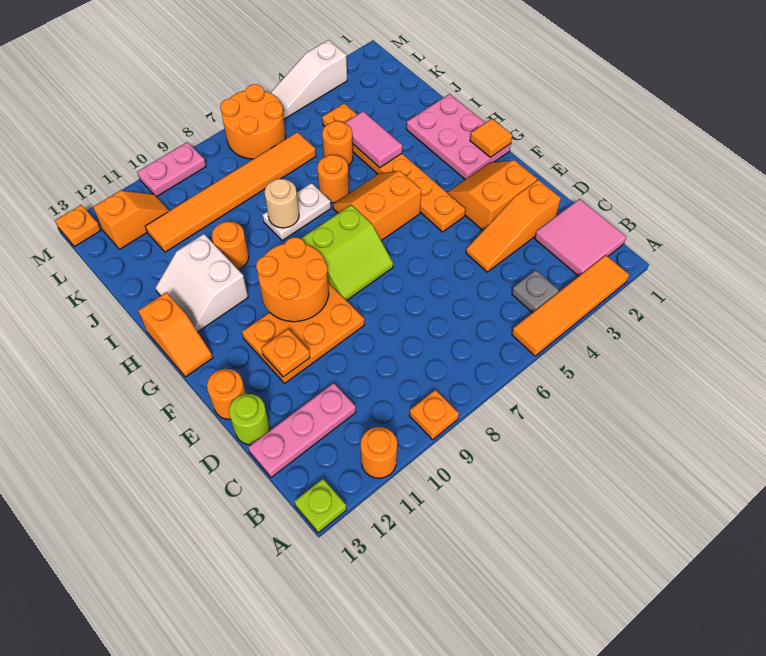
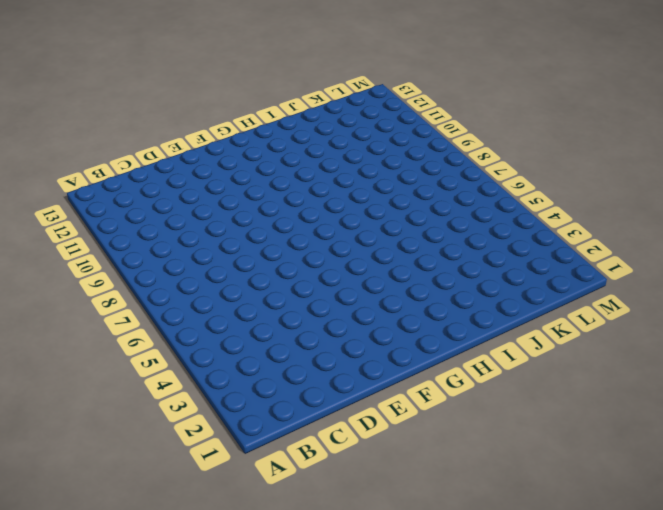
none -> orange tile A2:A5 level 1
none -> orange plate A9 level 1
none -> orange round brick A11 level 1
none -> lime plate A13 level 1

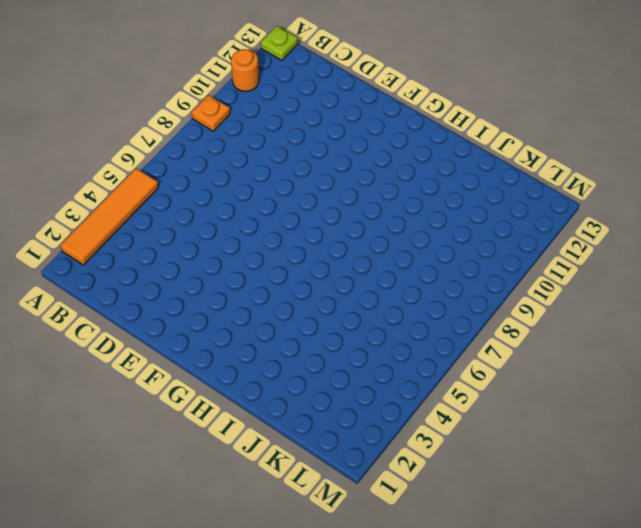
none -> pink tile B1:C2 level 1
none -> grey plate B4 level 1
none -> pink plate C11:C13 level 1
none -> orange slope D2:D4 level 1 top 2

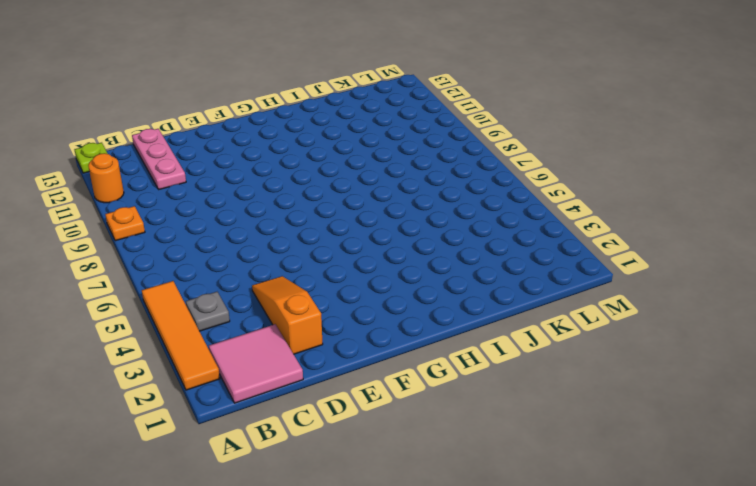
none -> lime round brick D13 level 1
none -> orange slope E2:F3 level 1 top E
none -> orange plate E9:F11 level 1
none -> orange round brick E13 level 1

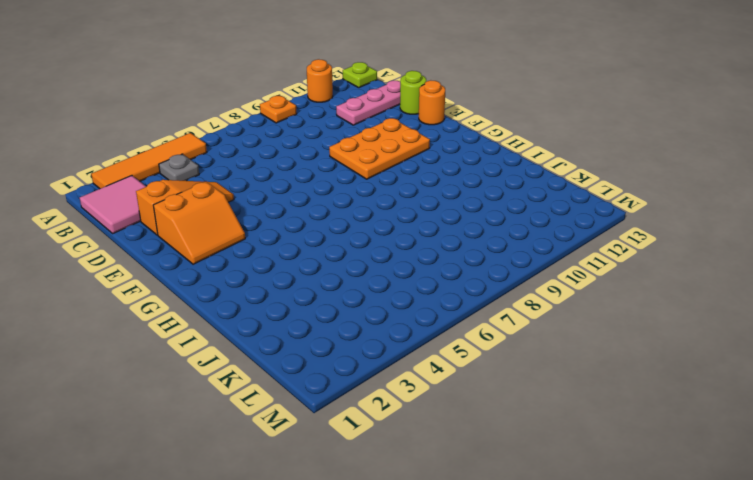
none -> orange plate F4:K4 level 1
none -> lime slope F7:G8 level 1 top G
none -> pink plate G1:I2 level 1
none -> orange slope G5:H6 level 1 top G

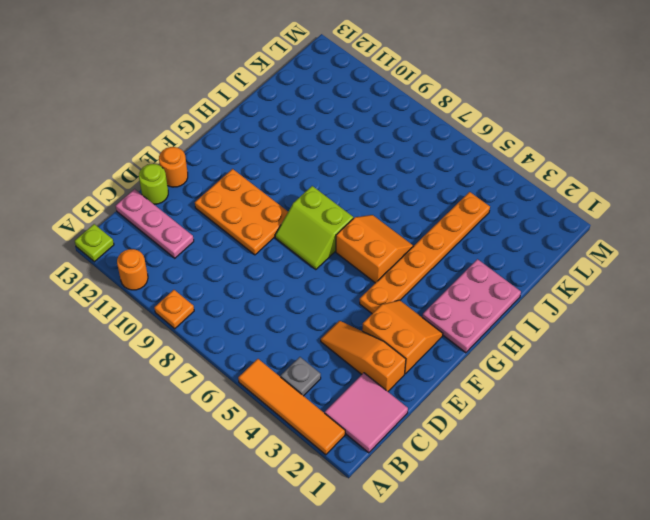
none -> orange slope G13:H13 level 1 top H
none -> white slope H11:I12 level 1 top 11
none -> orange round brick I6 level 1
none -> white plate I7:I8 level 1

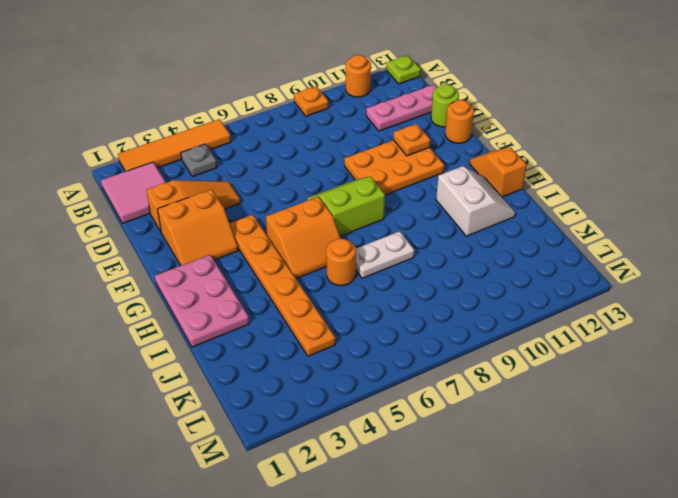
none -> orange round brick I10 level 1
none -> orange round brick J5 level 1
none -> orange tile K6:K11 level 1
none -> orange round brick L6:M7 level 1

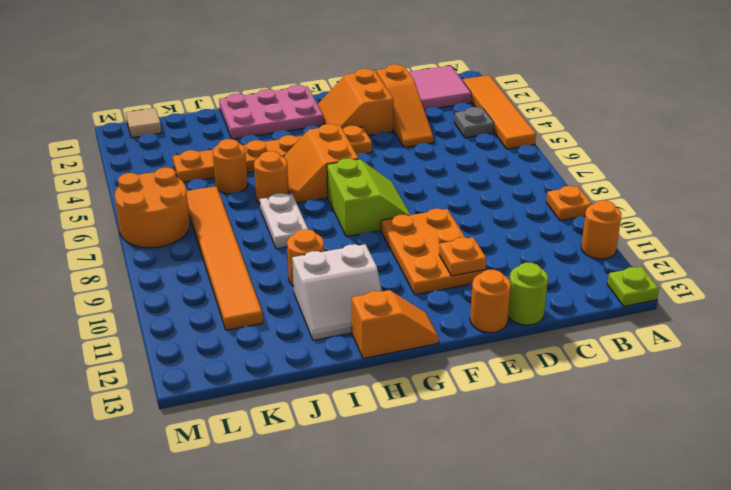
tan tile L1 level 1 -> none
none -> pink plate C11:C13 level 1
none -> orange slope L11:L12 level 1 top 12
none -> white slope M3:M5 level 1 top 3
none -> pink plate M9:M10 level 1

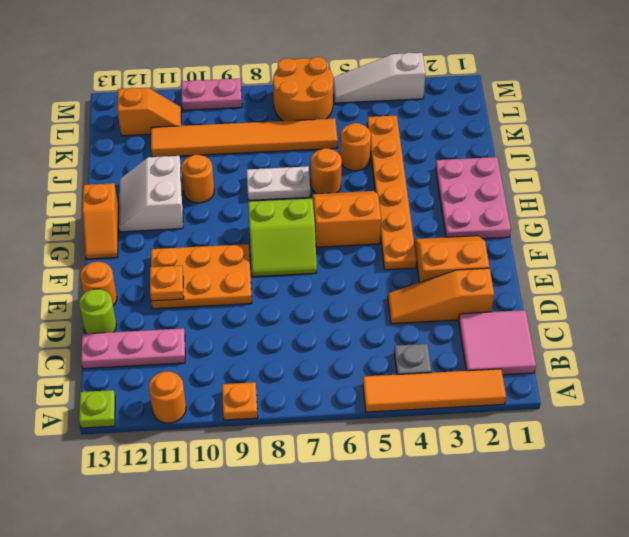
none -> orange plate M13 level 1
none -> orange round brick F9:G10 level 2
none -> orange tile G1 level 2
none -> pink tile I4:J4 level 2

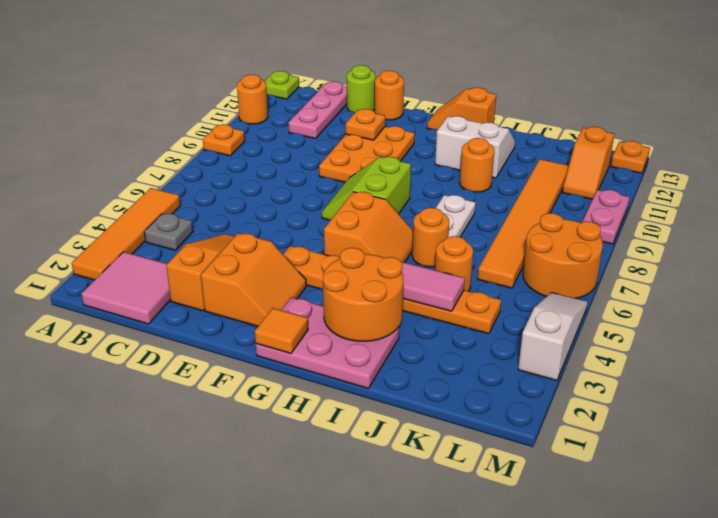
orange round brick H2:I3 level 2 -> orange round brick F9:G10 level 2
none -> tan round brick I8 level 2

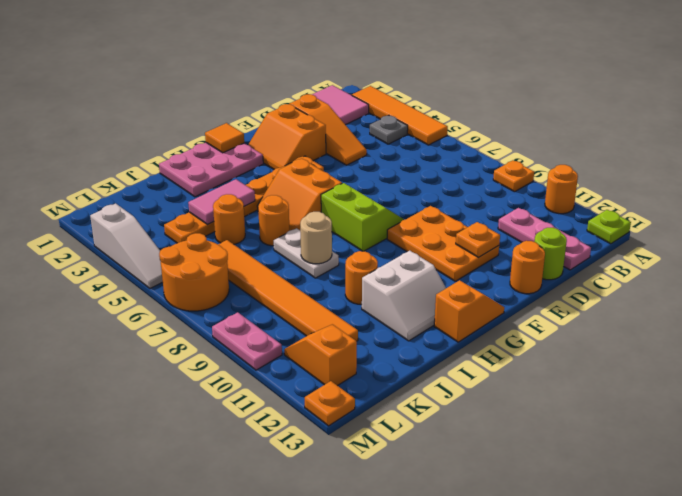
none -> orange round brick F9:G10 level 2

